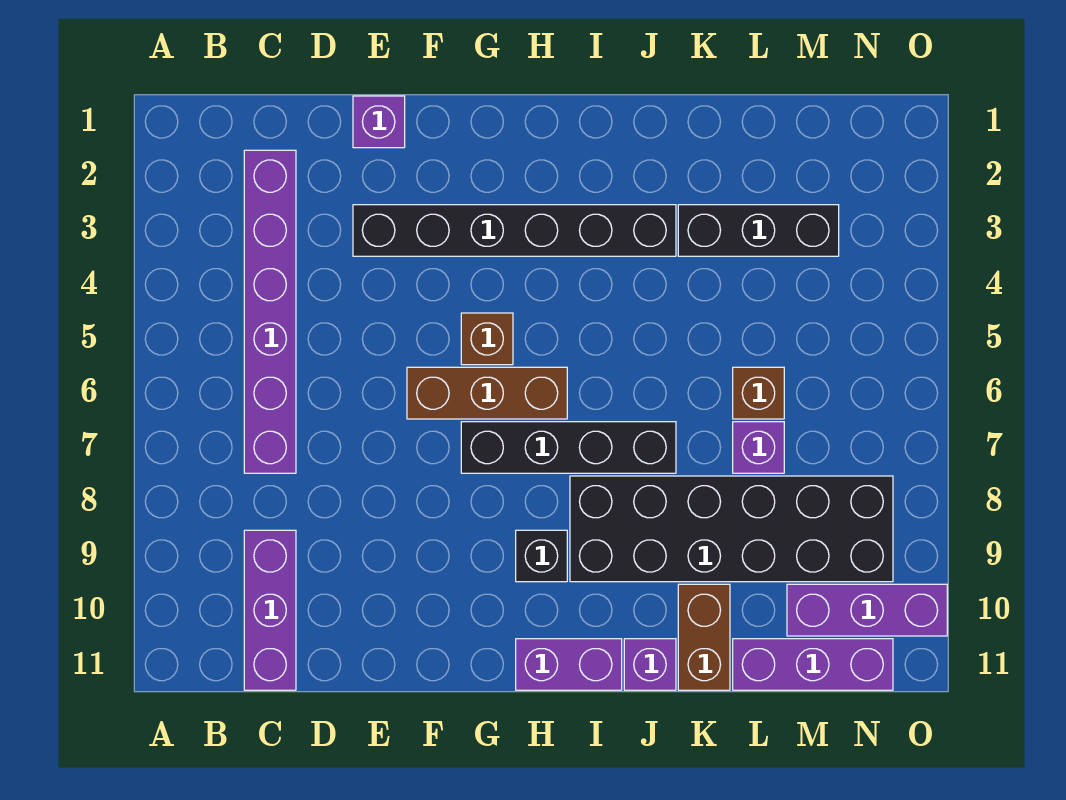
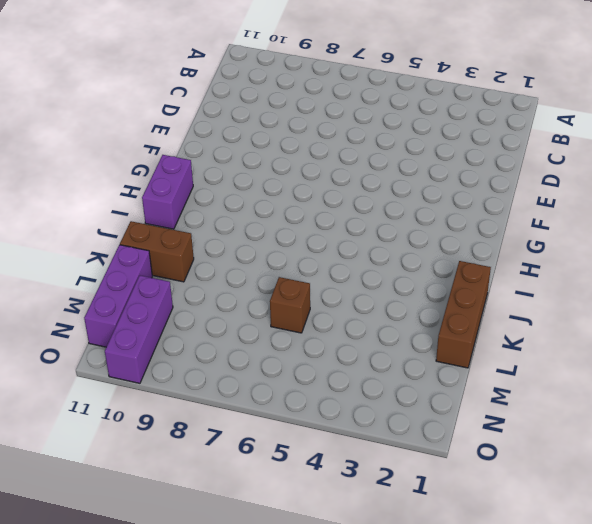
brown brick J1:L1 level 1 -> brown brick F6:H6 level 1
none -> purple brick C2:C7 level 1
none -> purple brick C9:C11 level 1
none -> purple brick E1 level 1

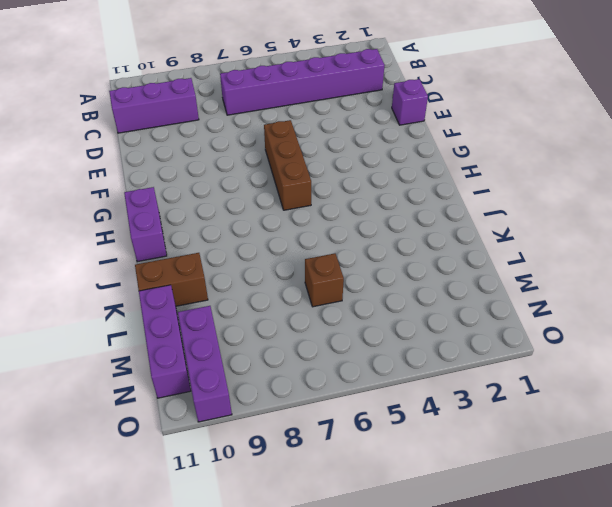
none -> black brick E3:J3 level 1
none -> brown brick G5 level 1
none -> black brick G7:J7 level 1

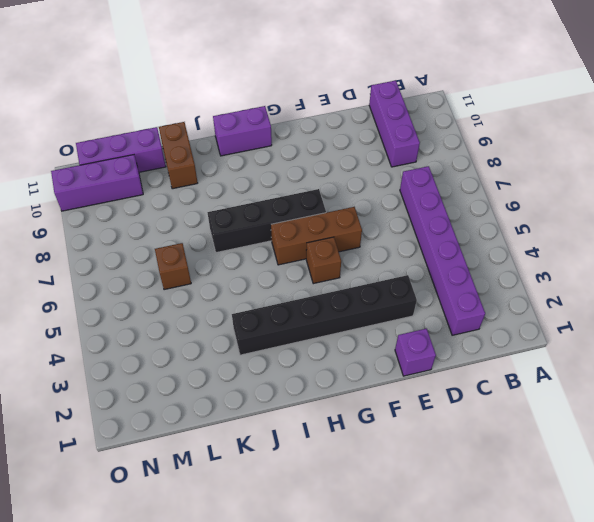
none -> black brick H9 level 1
none -> black brick I8:N9 level 1
none -> purple brick J11 level 1

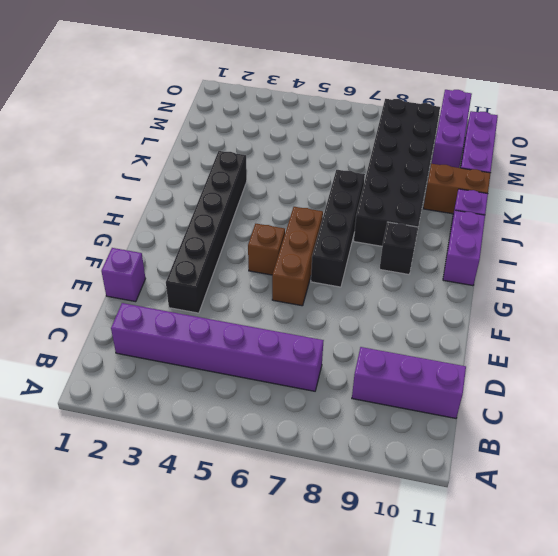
none -> black brick K3:M3 level 1
none -> brown brick L6 level 1
none -> purple brick L7 level 1

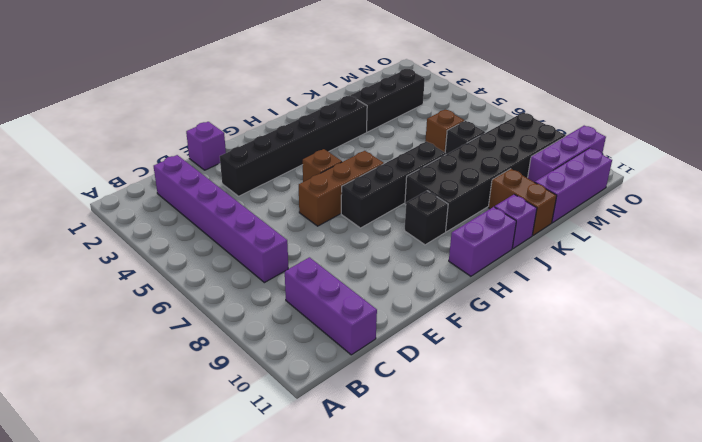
black brick L7 level 1 -> purple brick L7 level 1

